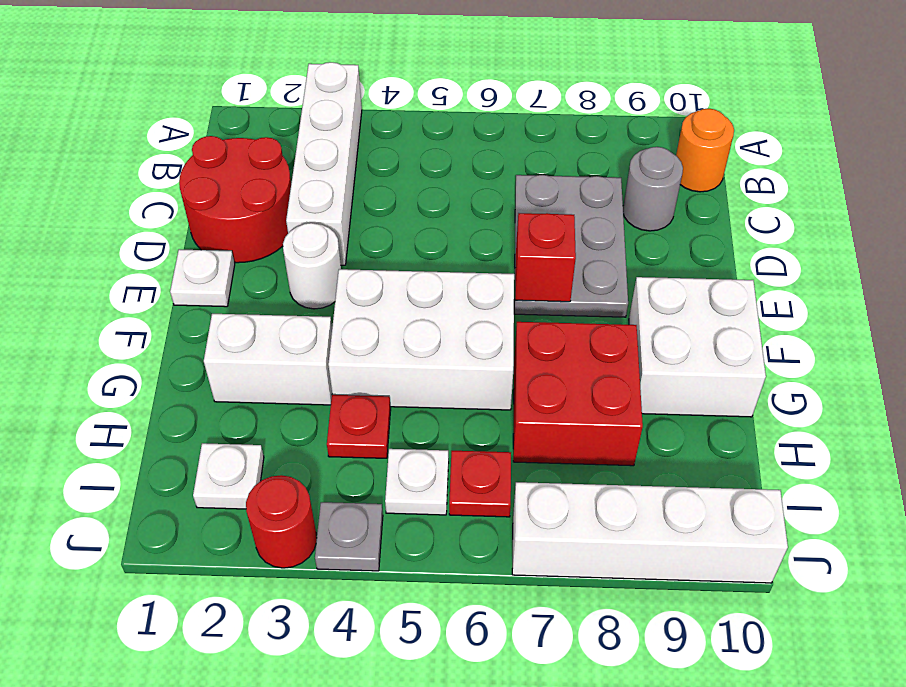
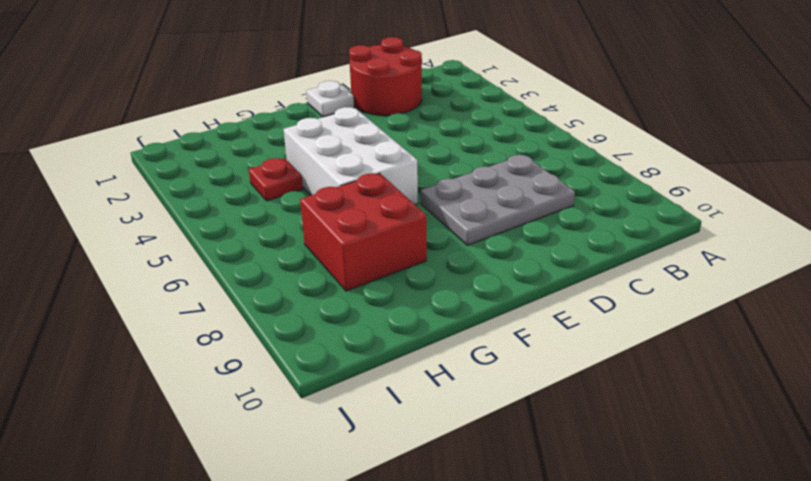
none -> white brick A3:D3 level 1
none -> orange round brick B10 level 1
none -> grey round brick C9 level 1

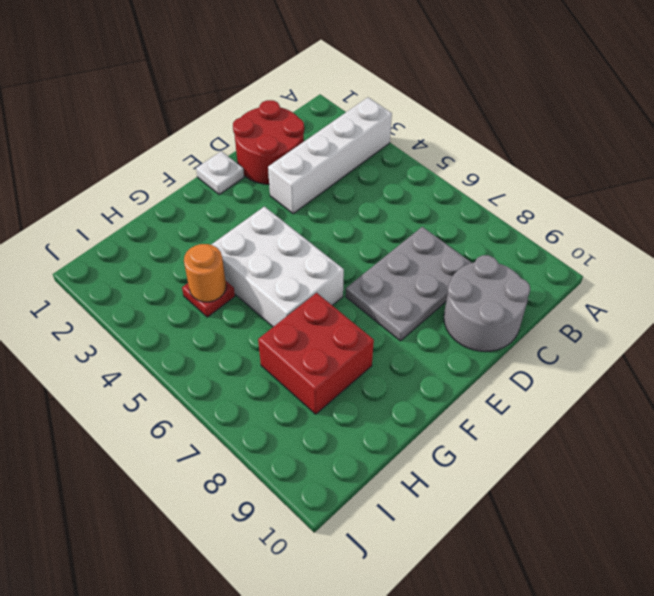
grey round brick C9:D10 level 1 -> grey round brick C9 level 1
orange round brick H4 level 2 -> orange round brick B10 level 1
none -> white round brick E3 level 1
none -> white brick F9:G10 level 1
none -> white brick G2:G3 level 1

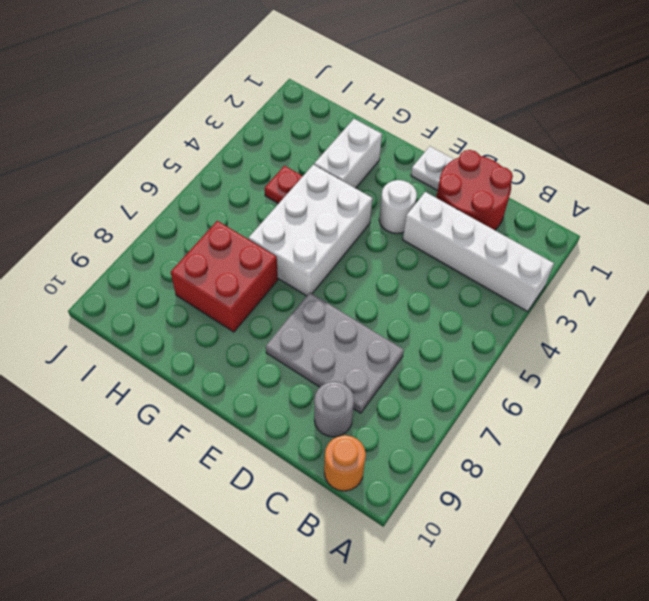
none -> white brick F9:G10 level 1
none -> white plate I2 level 1
none -> white plate I5 level 1

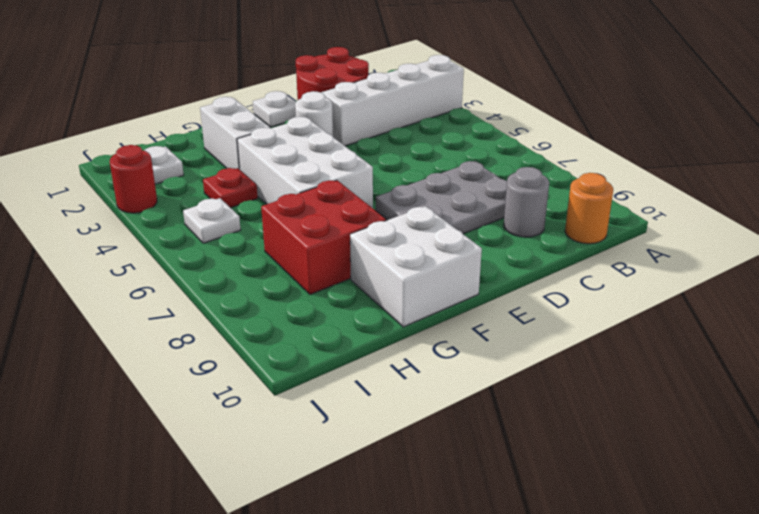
none -> red plate I6 level 1
none -> grey plate J4 level 1
none -> white brick J7:J10 level 1

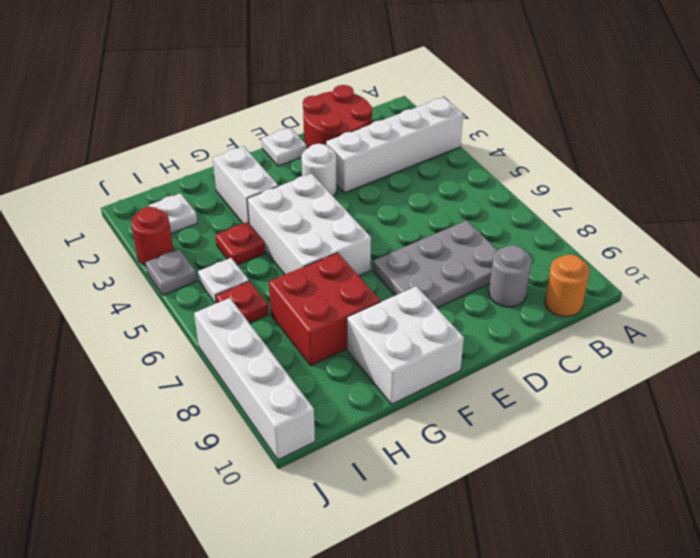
none -> red brick E7 level 2

